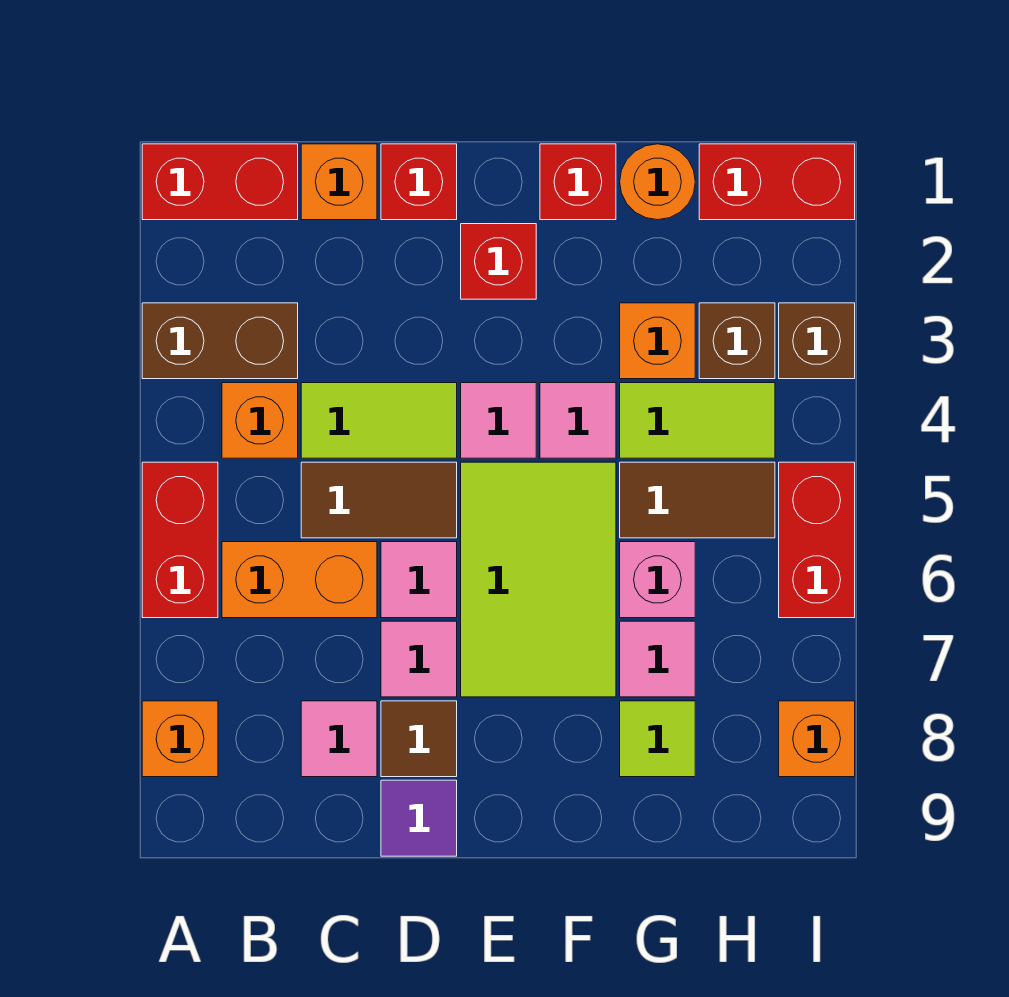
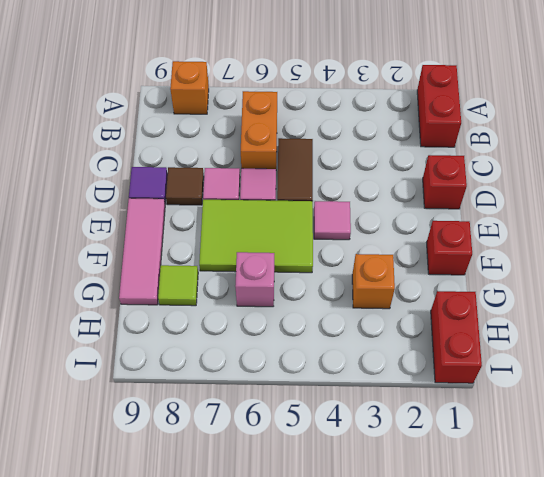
pink tile E9:G9 level 1 -> none
none -> brown brick A3:B3 level 1
none -> red brick A5:A6 level 1
none -> orange brick B4 level 1
none -> orange brick C1 level 1

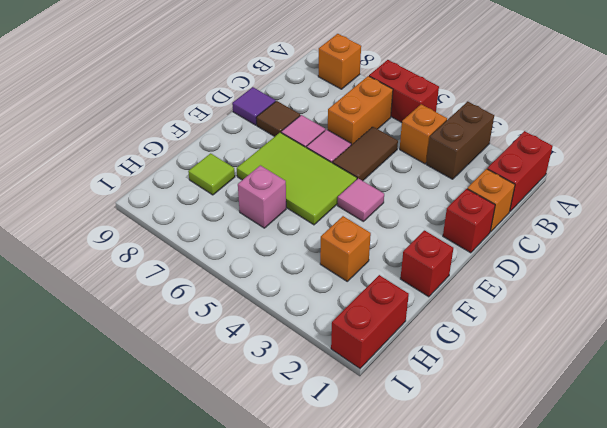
none -> lime tile C4:D4 level 1
none -> pink tile C8 level 1
none -> red brick E2 level 1
none -> pink tile F4 level 1

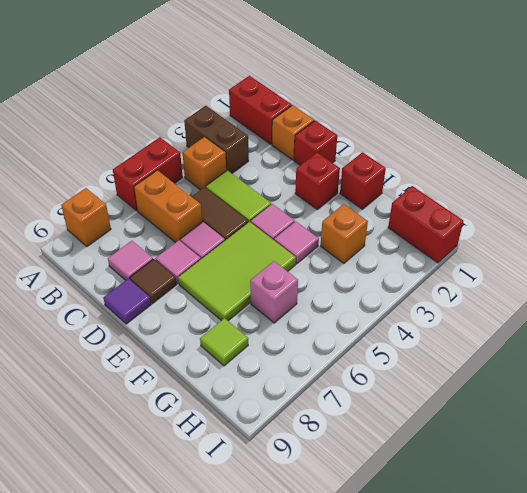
none -> orange round brick G1 level 1
none -> lime tile G4:H4 level 1
none -> brown tile G5:H5 level 1
none -> pink tile G7 level 1

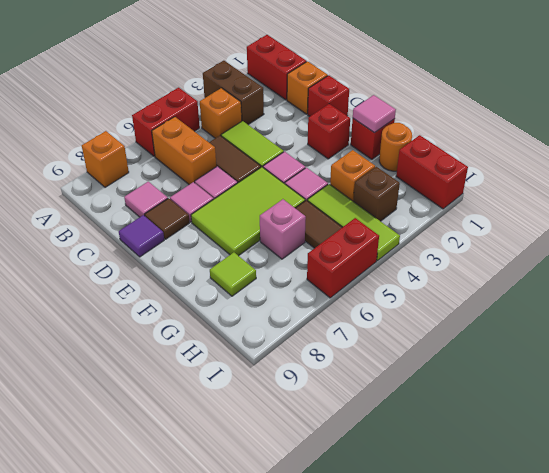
pink tile F1 level 2 -> pink tile G7 level 1
lime tile G4:I4 level 1 -> lime tile G4:H4 level 1
none -> brown brick I3 level 1
none -> orange brick I8 level 1

